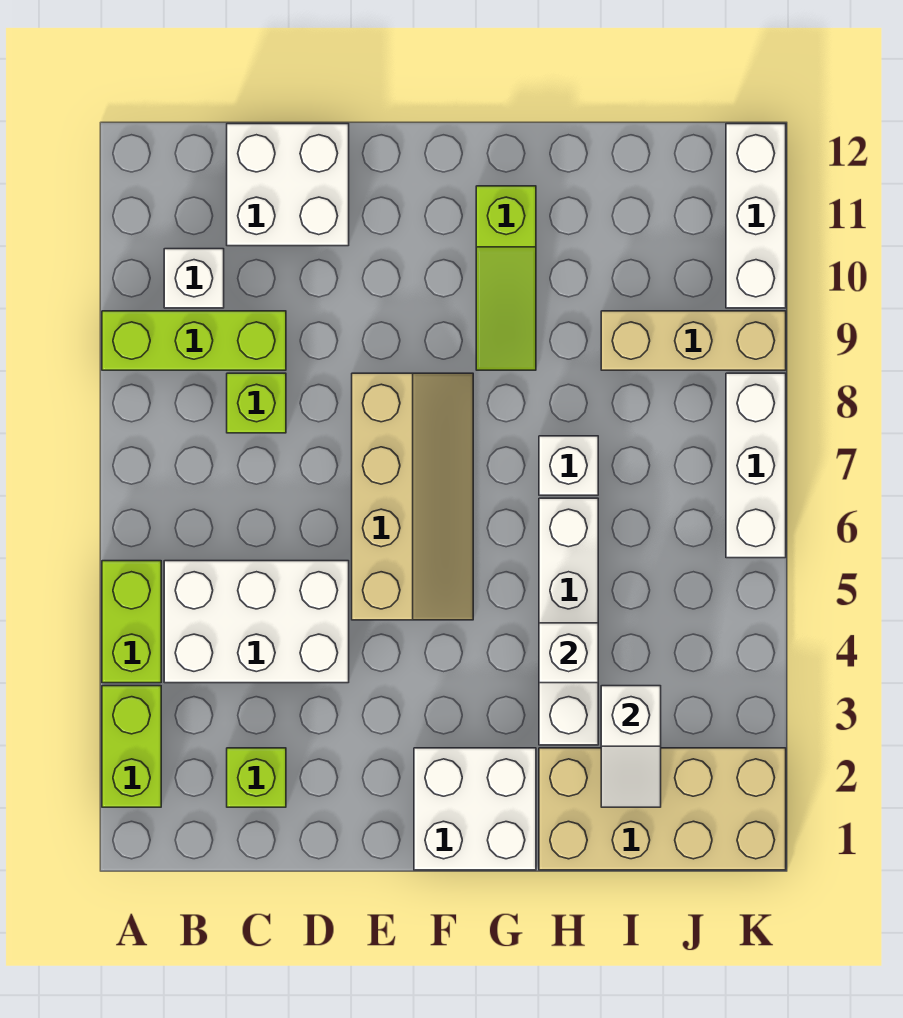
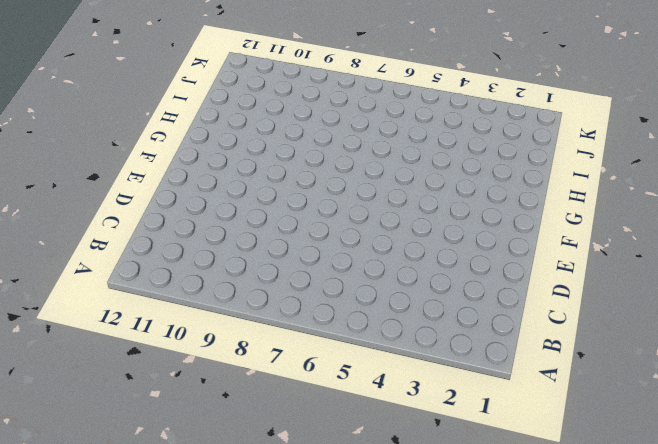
none -> lime brick A2:A3 level 1
none -> lime brick A4:A5 level 1
none -> lime brick A9:C9 level 1

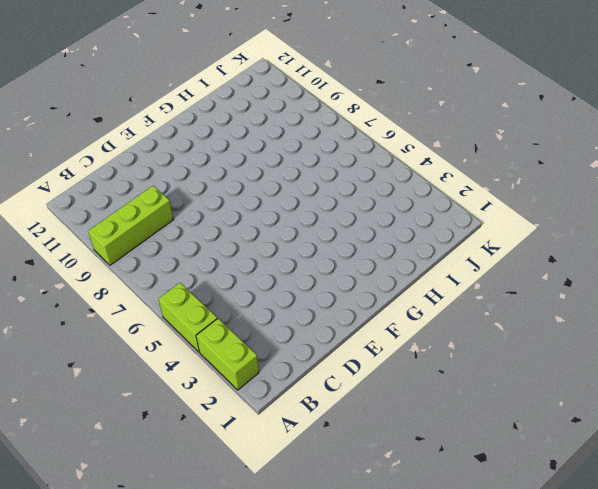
none -> white brick B4:D5 level 1
none -> white brick B10 level 1
none -> lime brick C2 level 1

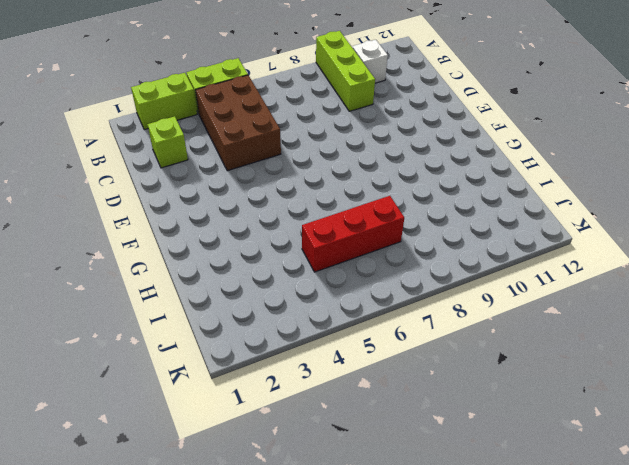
brown brick B4:D5 level 1 -> white brick B4:D5 level 1
red brick I5:I7 level 1 -> none
none -> lime brick C8 level 1
none -> white brick C11:D12 level 1
none -> tan slope E5:F8 level 1 top E

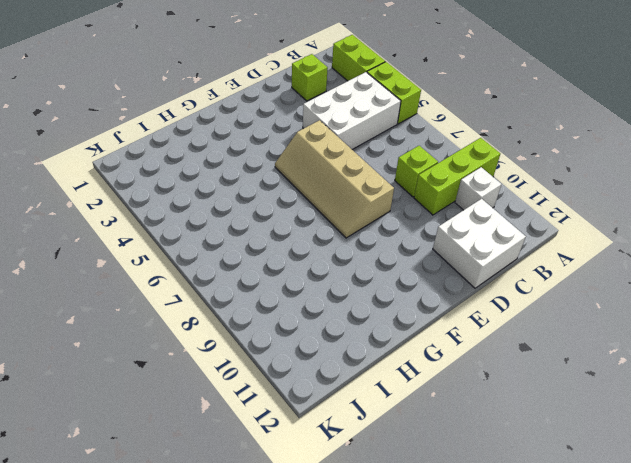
none -> white brick F1:G2 level 1
none -> lime slope G9:G11 level 1 top 11
none -> tan brick H1:K2 level 1

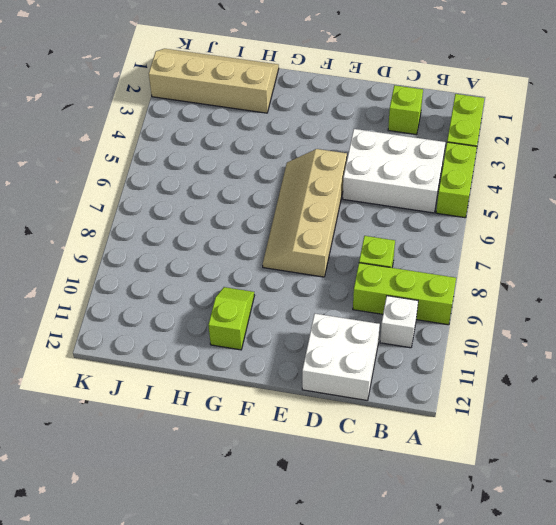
lime slope G10:G11 level 1 top 11 -> lime slope G9:G11 level 1 top 11
tan slope H1:K2 level 1 top 2 -> tan brick H1:K2 level 1
none -> white brick F1:G2 level 1
none -> white brick H3:H6 level 1
none -> white brick H7 level 1

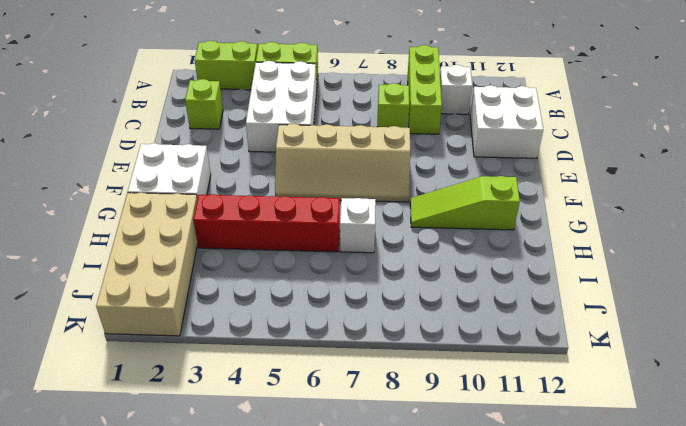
red brick H3:H6 level 1 -> white brick H3:H6 level 1
none -> tan brick I9:K9 level 1
none -> white brick K6:K8 level 1
none -> white brick K10:K12 level 1

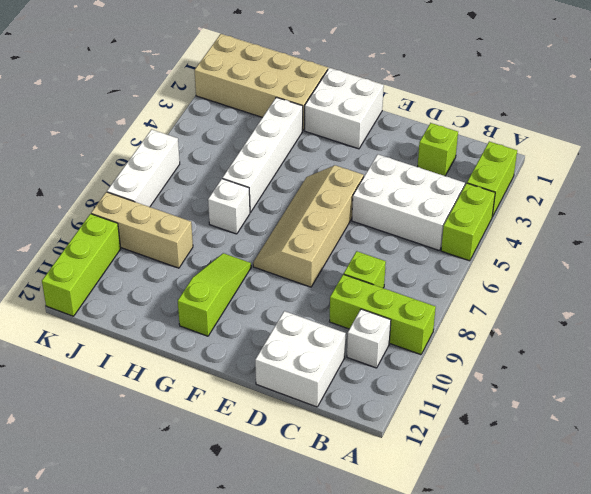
lime brick K10:K12 level 1 -> white brick K10:K12 level 1
none -> white brick H4 level 2
none -> white slope I2:I3 level 2 top 3

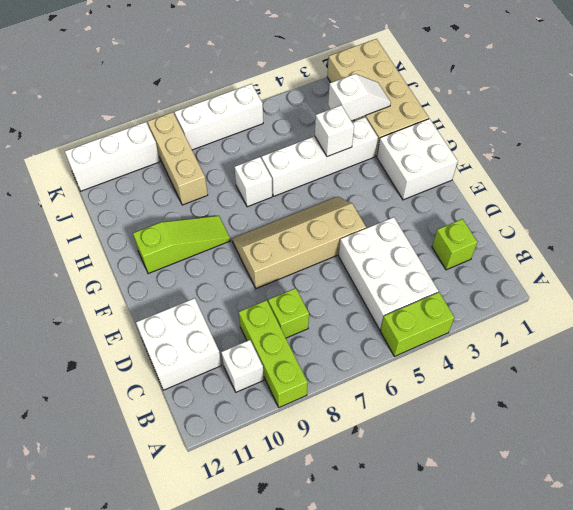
none -> lime brick A2:A3 level 1

